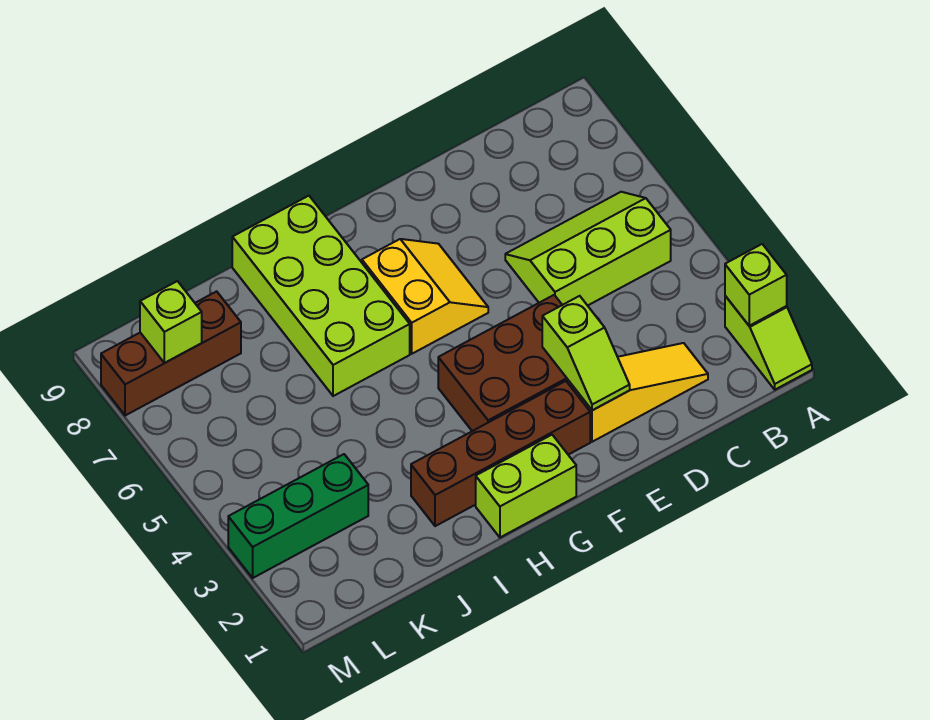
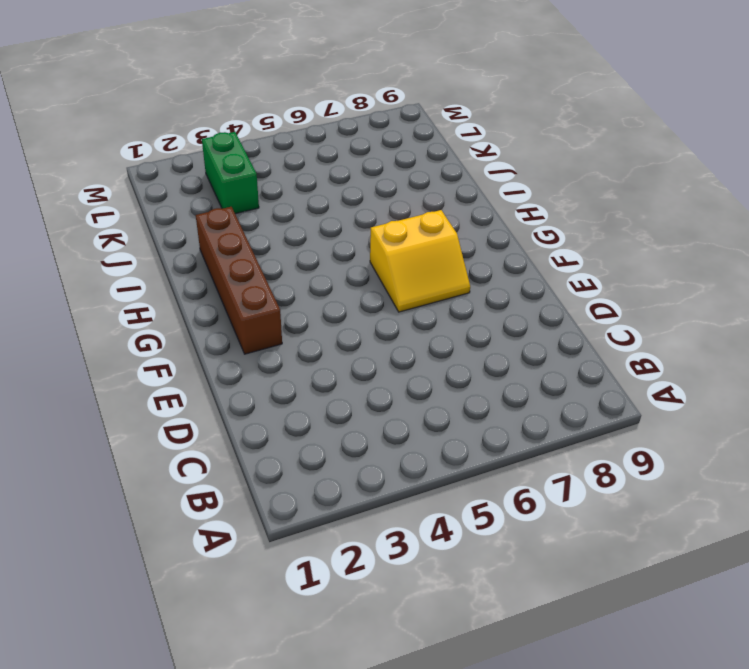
green brick K3:L3 level 1 -> green brick K3:M3 level 1
none -> lime slope A1:A2 level 1 top 2
none -> lime slope B5:D6 level 1 top 5
none -> yellow slope C2:E2 level 1 top E

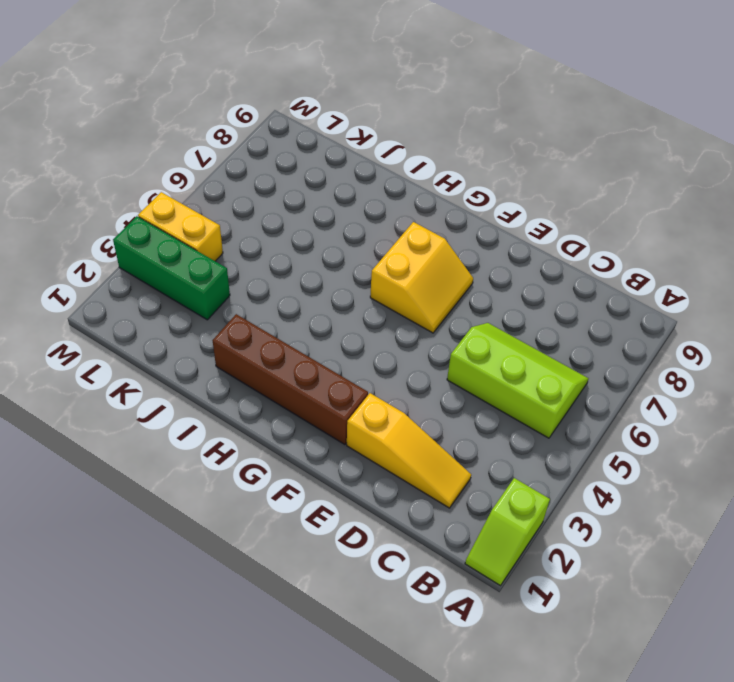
yellow brick L4:M4 level 1 -> none
none -> brown brick E3:G4 level 1
none -> lime brick G1:H1 level 1
none -> lime brick H6:I9 level 1

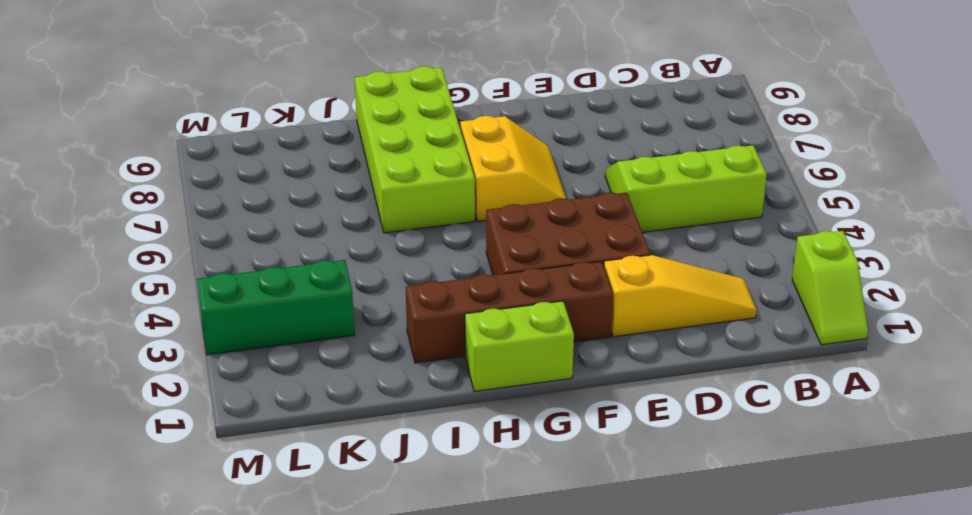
none -> brown brick K8:M8 level 1
none -> lime brick A2 level 2
none -> lime slope E2:E3 level 2 top 3

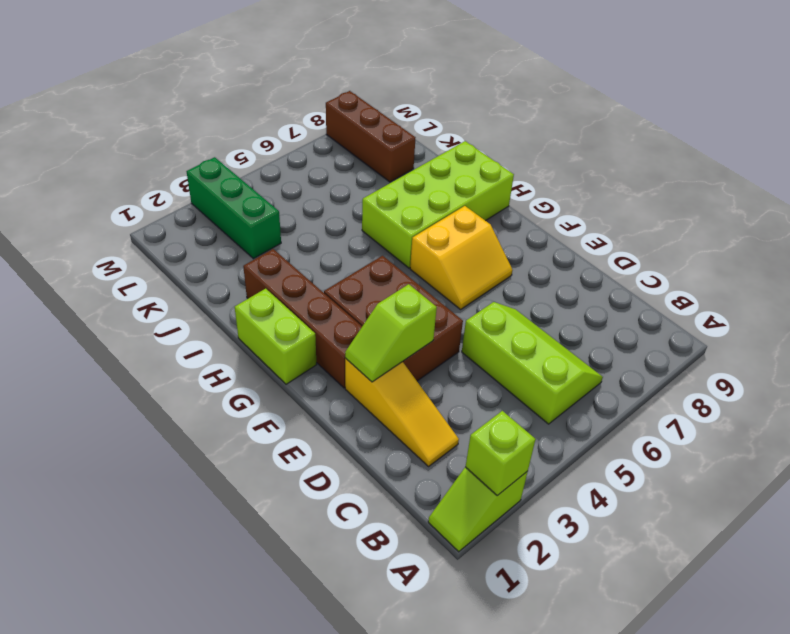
none -> lime brick L8 level 2

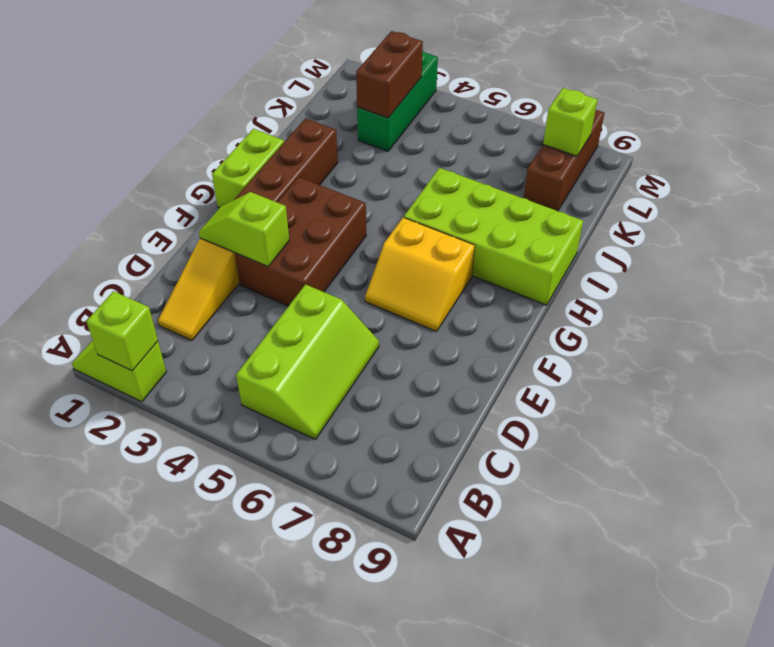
brown brick K3:L3 level 2 -> none

